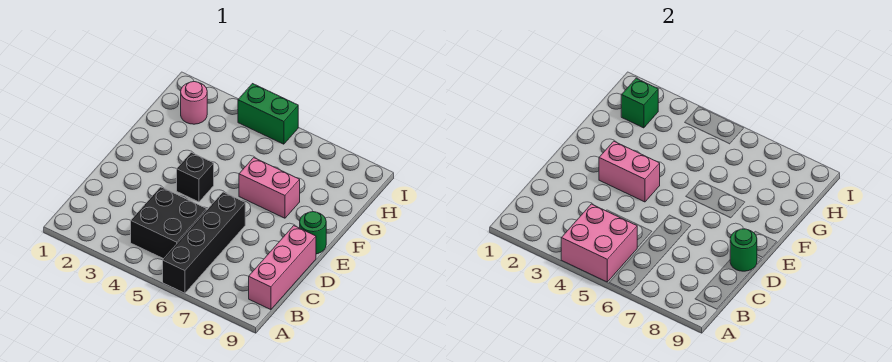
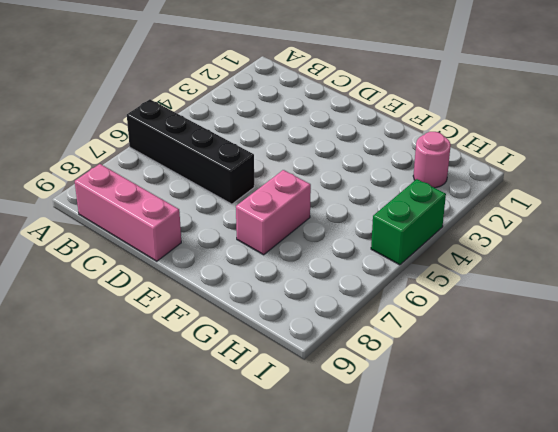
none -> black brick B4:C5 level 1
none -> black brick E4 level 1
none -> green round brick E9 level 1

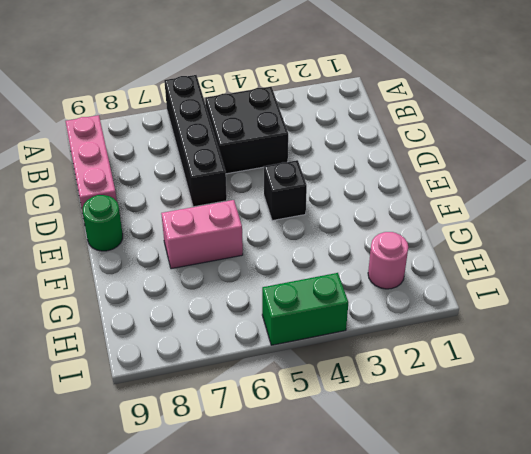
none -> pink brick A4:B5 level 2
none -> green round brick D9 level 2
none -> pink brick E3:E4 level 2

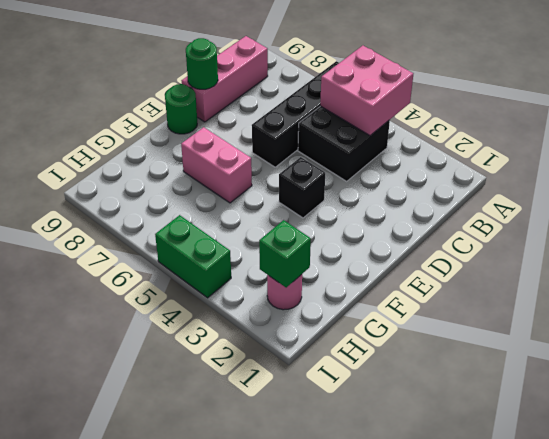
none -> pink brick E3:E4 level 2

